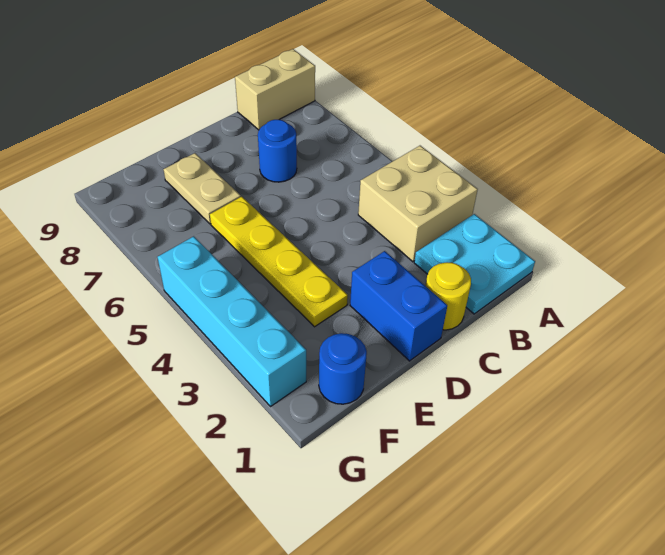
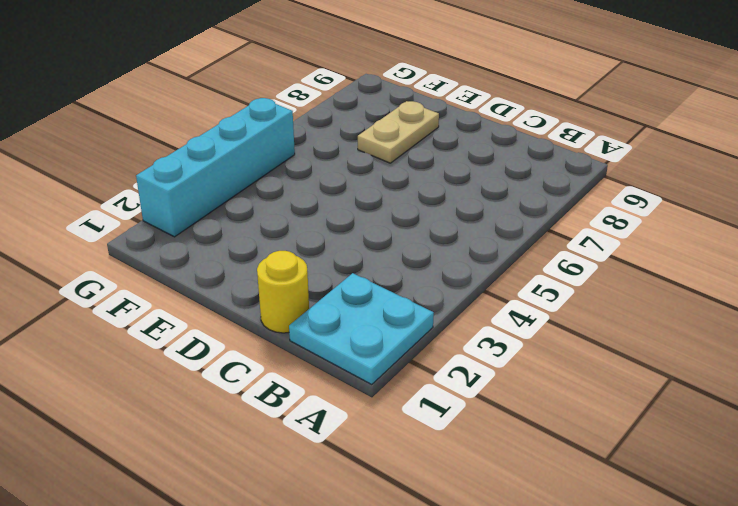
none -> tan brick A3:B4 level 1
none -> tan brick A9:B9 level 1

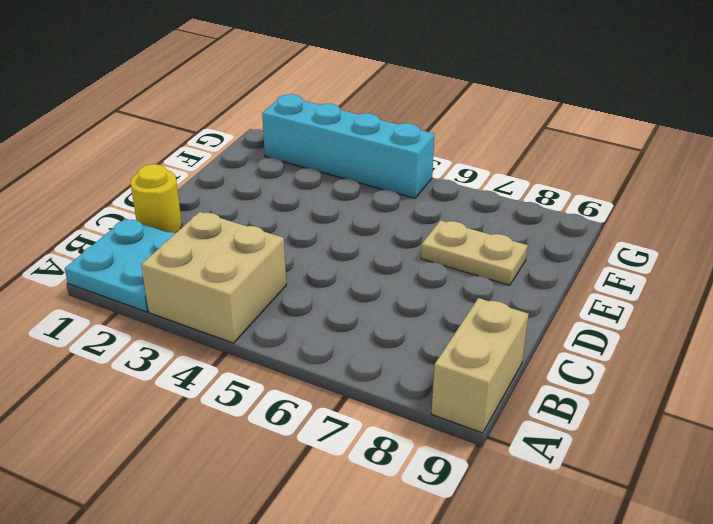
none -> blue round brick C7 level 1
none -> blue brick D1:D2 level 1

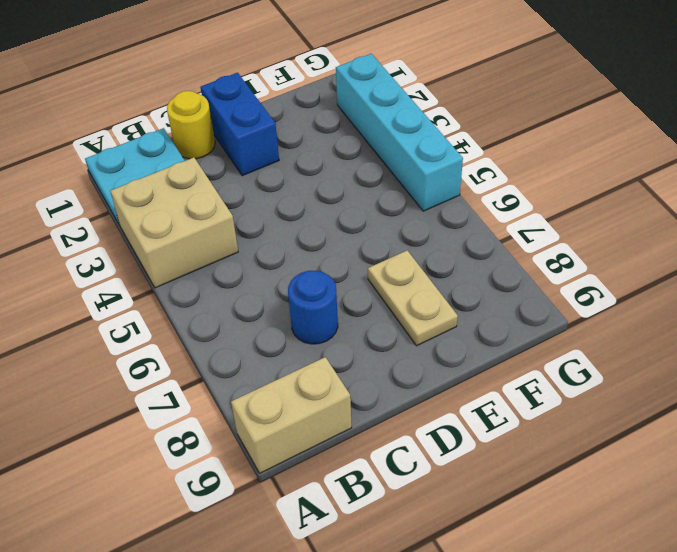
none -> yellow plate E3:E6 level 1
none -> blue round brick F1 level 1

